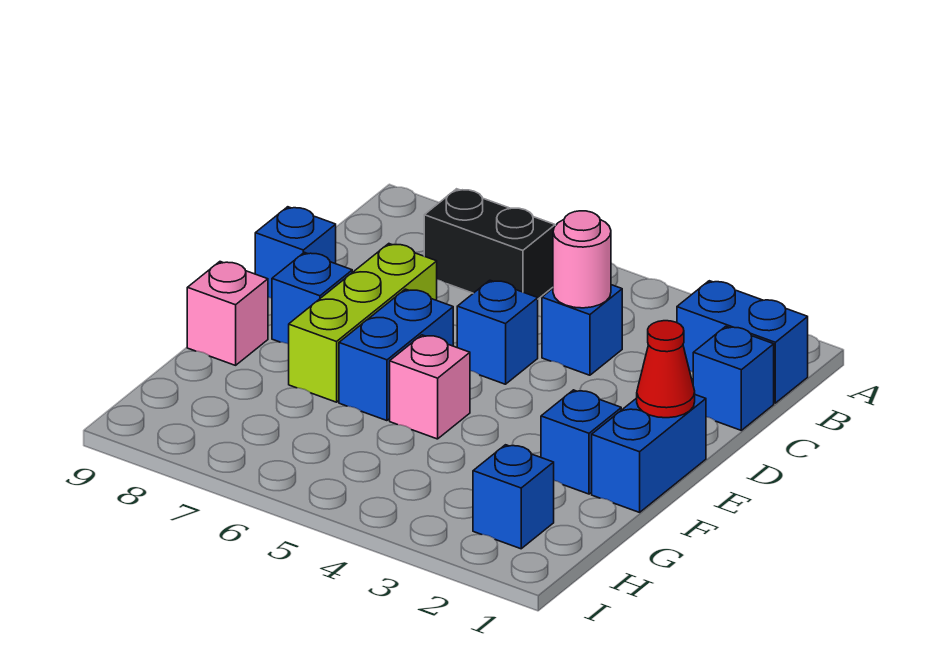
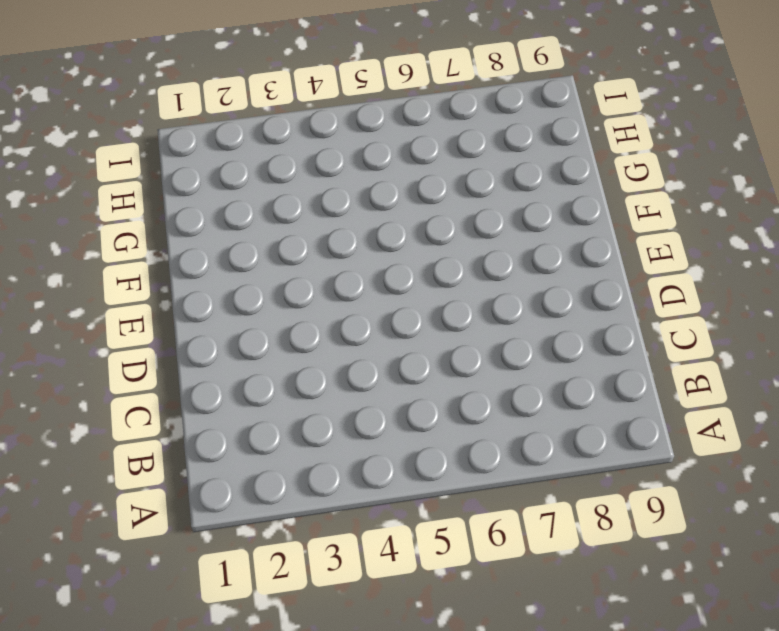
none -> blue brick B1:B2 level 1
none -> black brick B6:B7 level 1
none -> blue brick C1 level 1

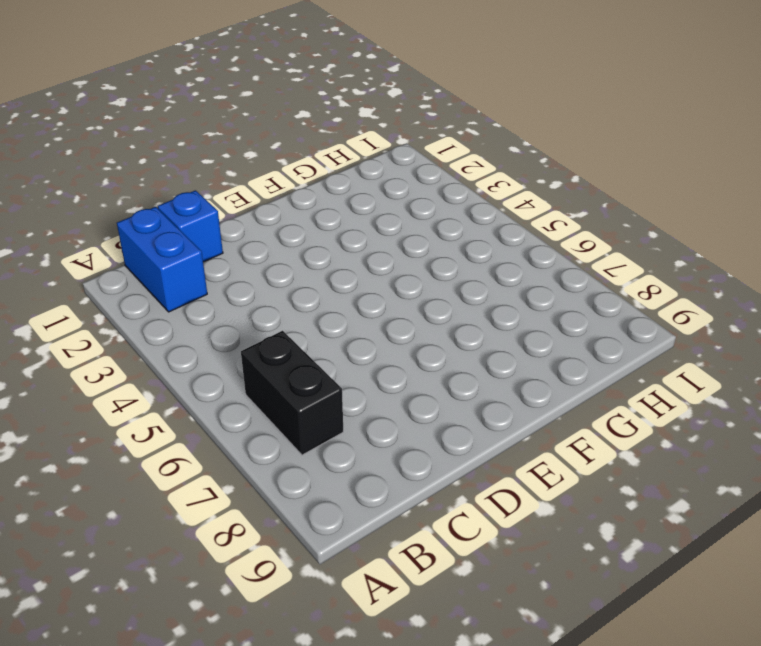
none -> blue brick C4 level 1
none -> blue brick D5 level 1
none -> lime brick D7:F7 level 1

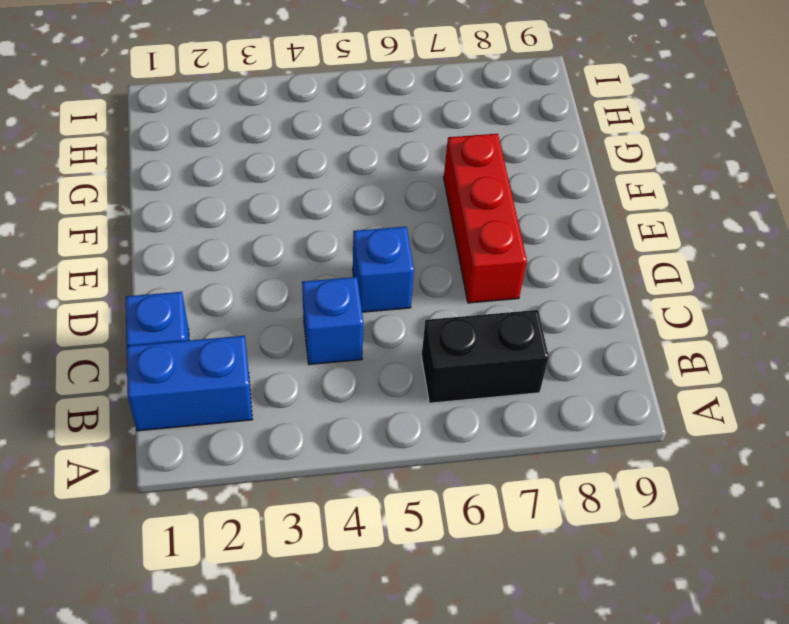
red brick D7:F7 level 1 -> lime brick D7:F7 level 1
none -> blue brick D9 level 1
none -> blue brick E1:F1 level 1
none -> blue brick E6:F6 level 1

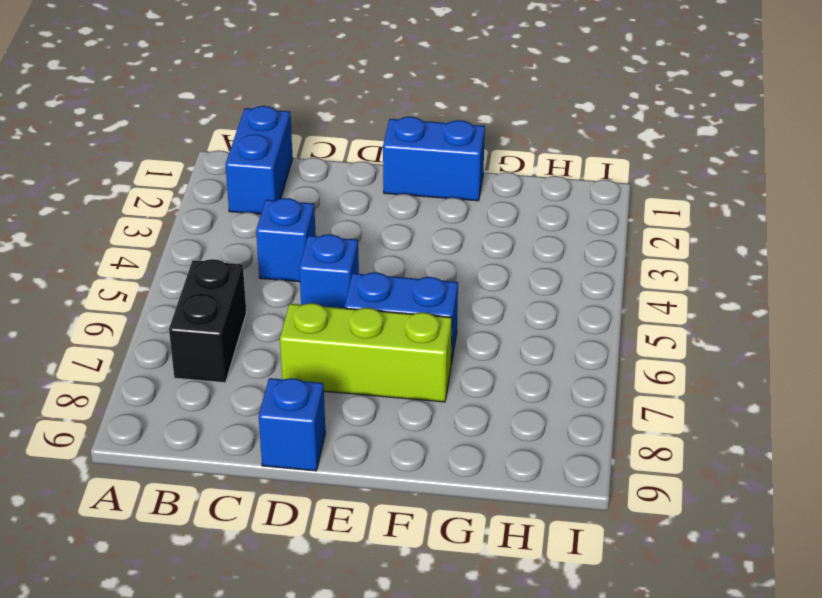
none -> blue brick C1 level 1
none -> blue brick E8 level 1
none -> blue brick F2 level 1

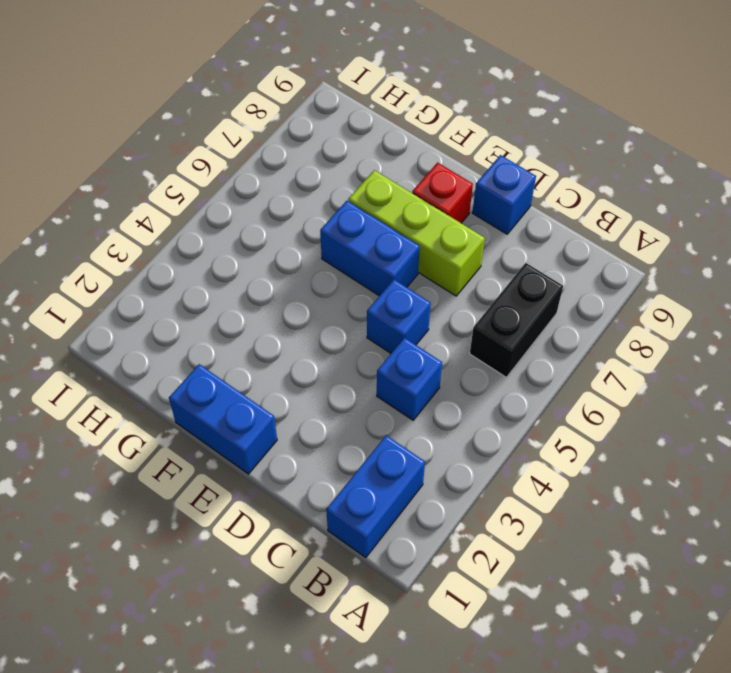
red brick E8 level 1 -> blue brick E8 level 1
none -> blue brick C1 level 1
none -> blue brick F2 level 1
none -> pink brick F5 level 1

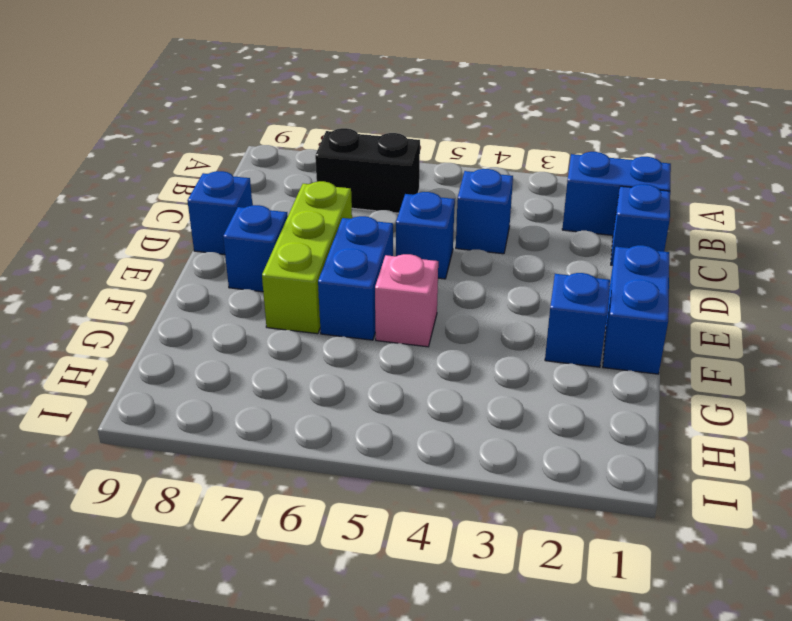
none -> pink brick F9 level 1
none -> blue brick H2 level 1
none -> pink round brick C4 level 2

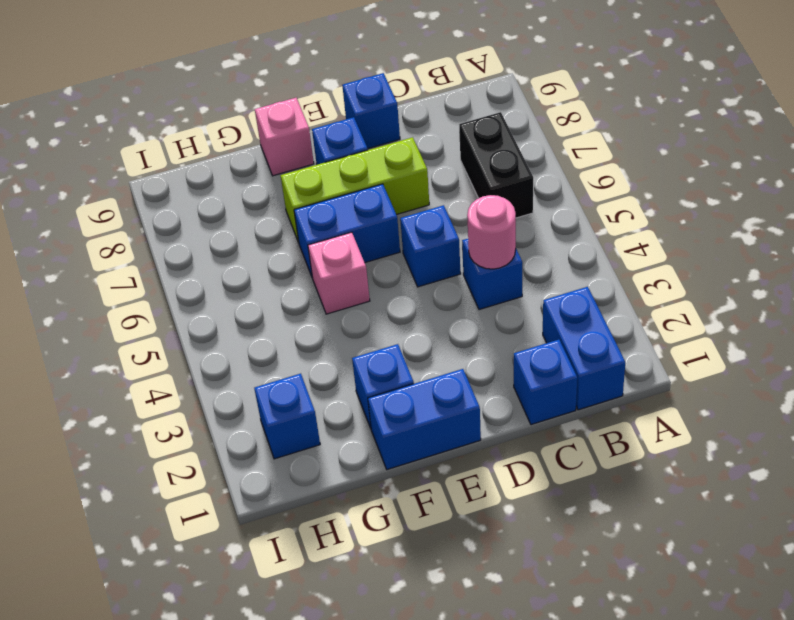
none -> red cone E1 level 2

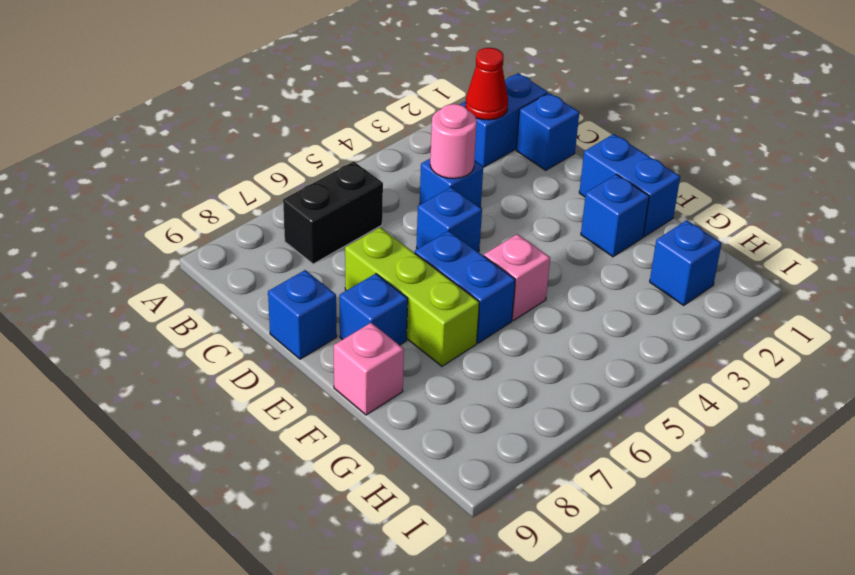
red cone B2 level 2 -> red cone E1 level 2

